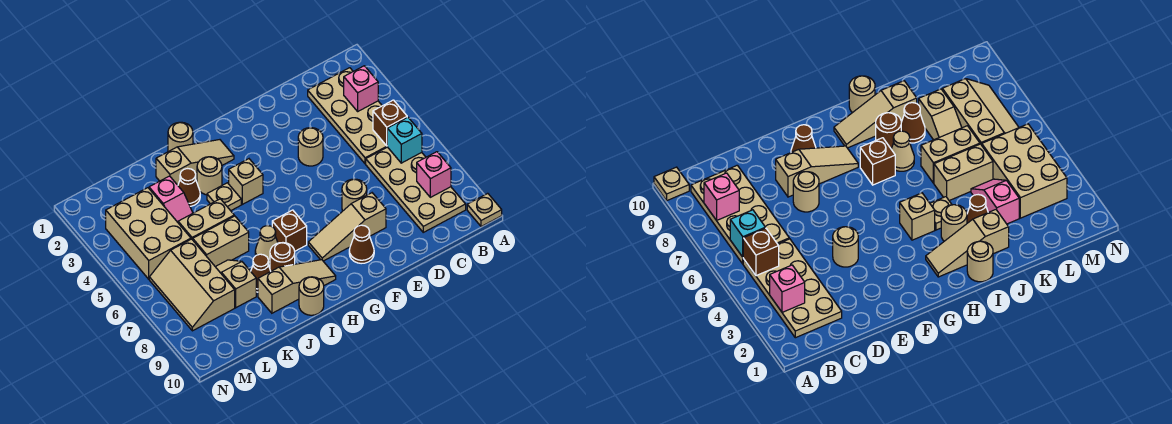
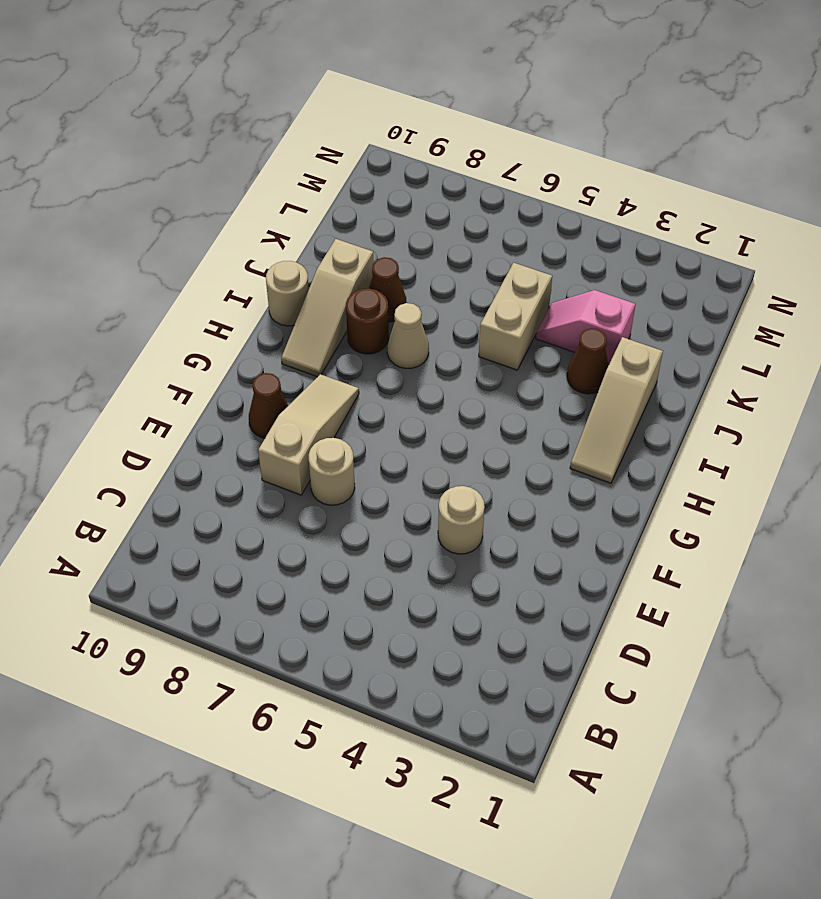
none -> tan plate A10 level 1
none -> tan plate B2:C5 level 1
none -> tan plate B6:C9 level 1

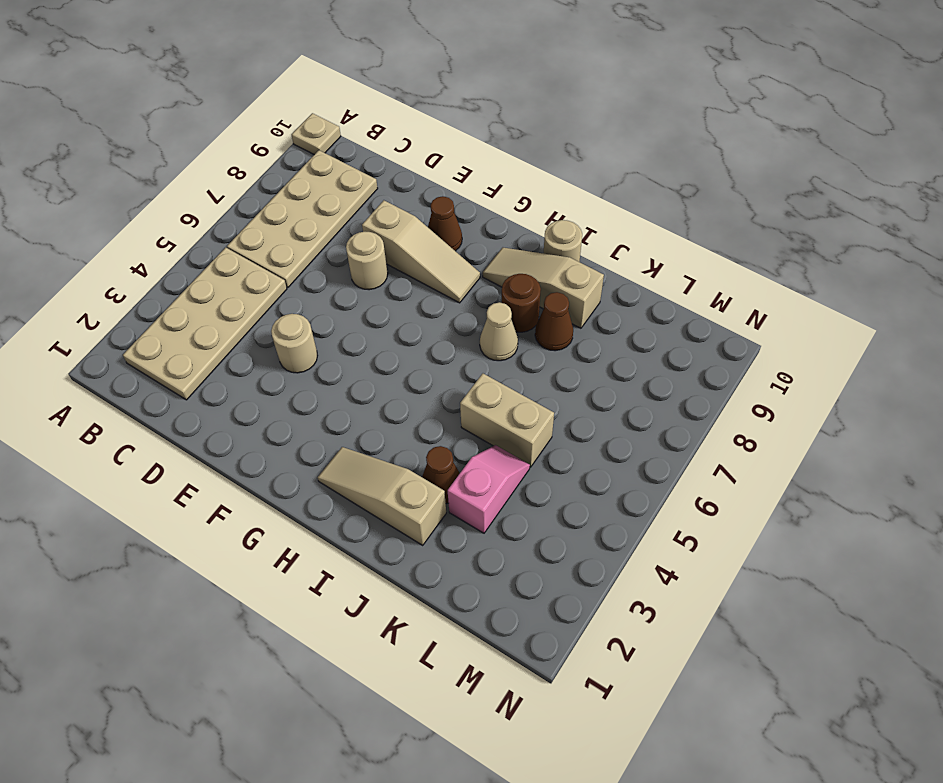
none -> tan brick H4 level 1
none -> brown brick H7 level 1
none -> tan round brick I1 level 1

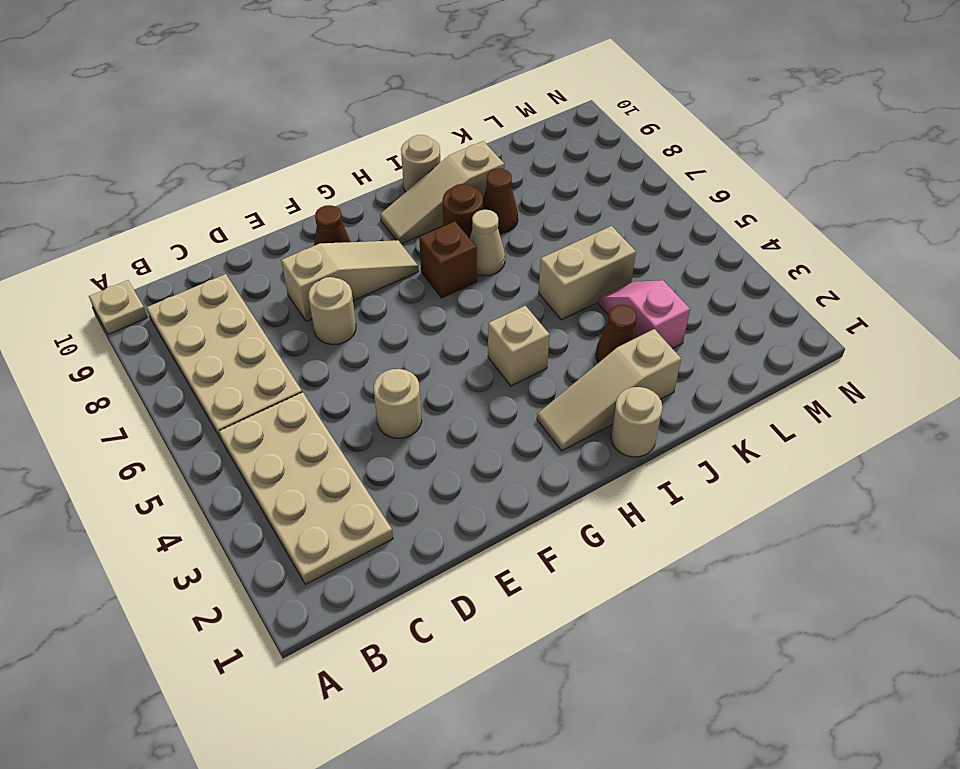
none -> tan round brick I3 level 1
none -> tan plate I4 level 1
none -> tan brick J6:K6 level 1

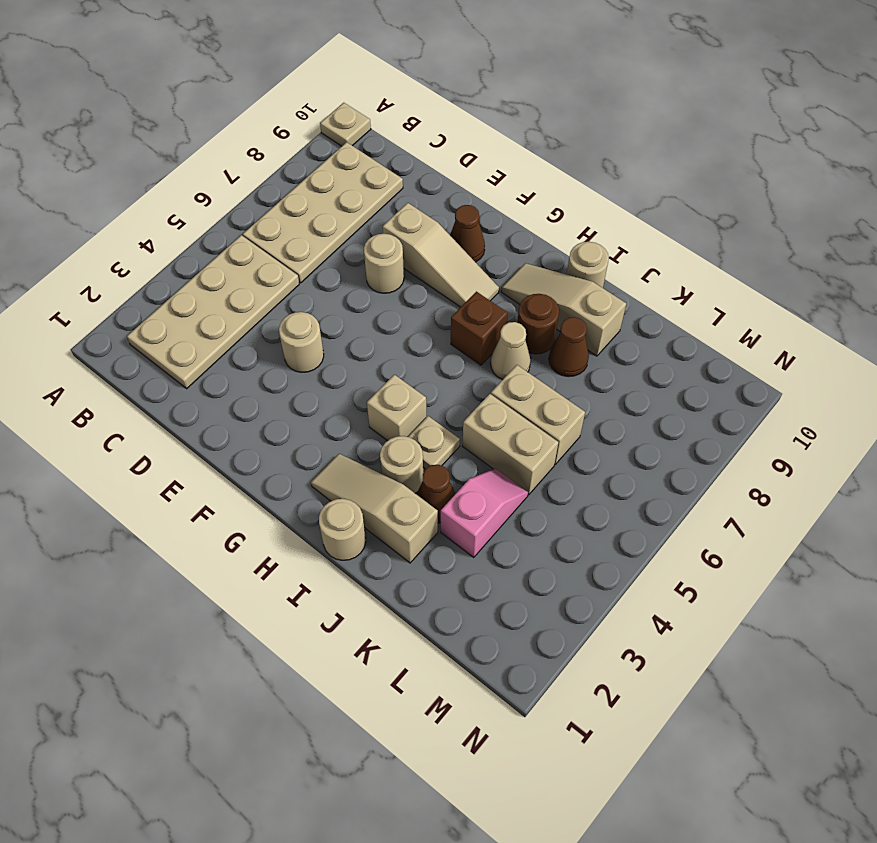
none -> tan slope K7:K8 level 1 top 8
none -> tan brick L3:M5 level 1
none -> tan slope L6:M8 level 1 top L

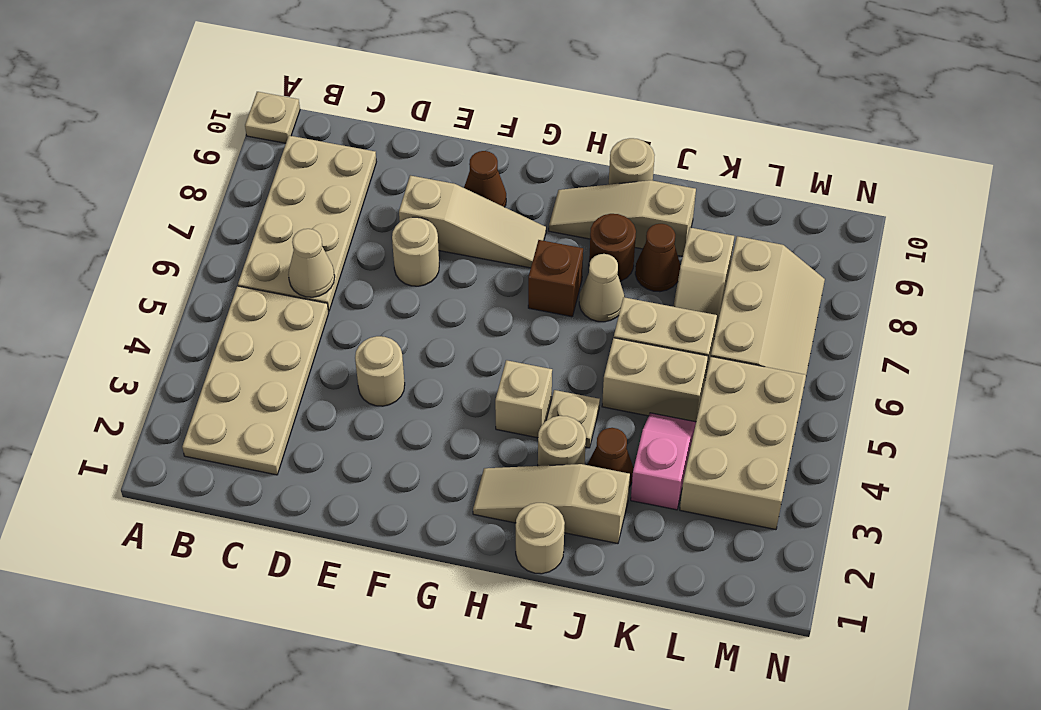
tan cone C6 level 2 -> none
none -> pink brick B3 level 2
none -> brown brick B5 level 2
none -> cyan brick B6 level 2

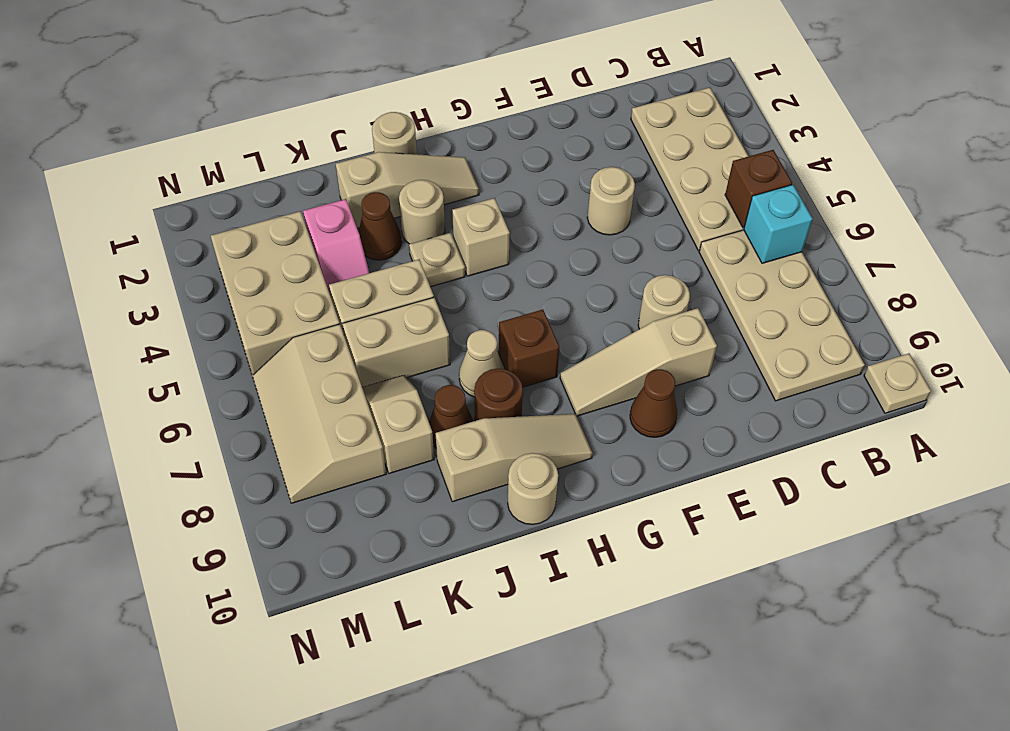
none -> pink brick B3 level 2
none -> pink brick B8 level 2

